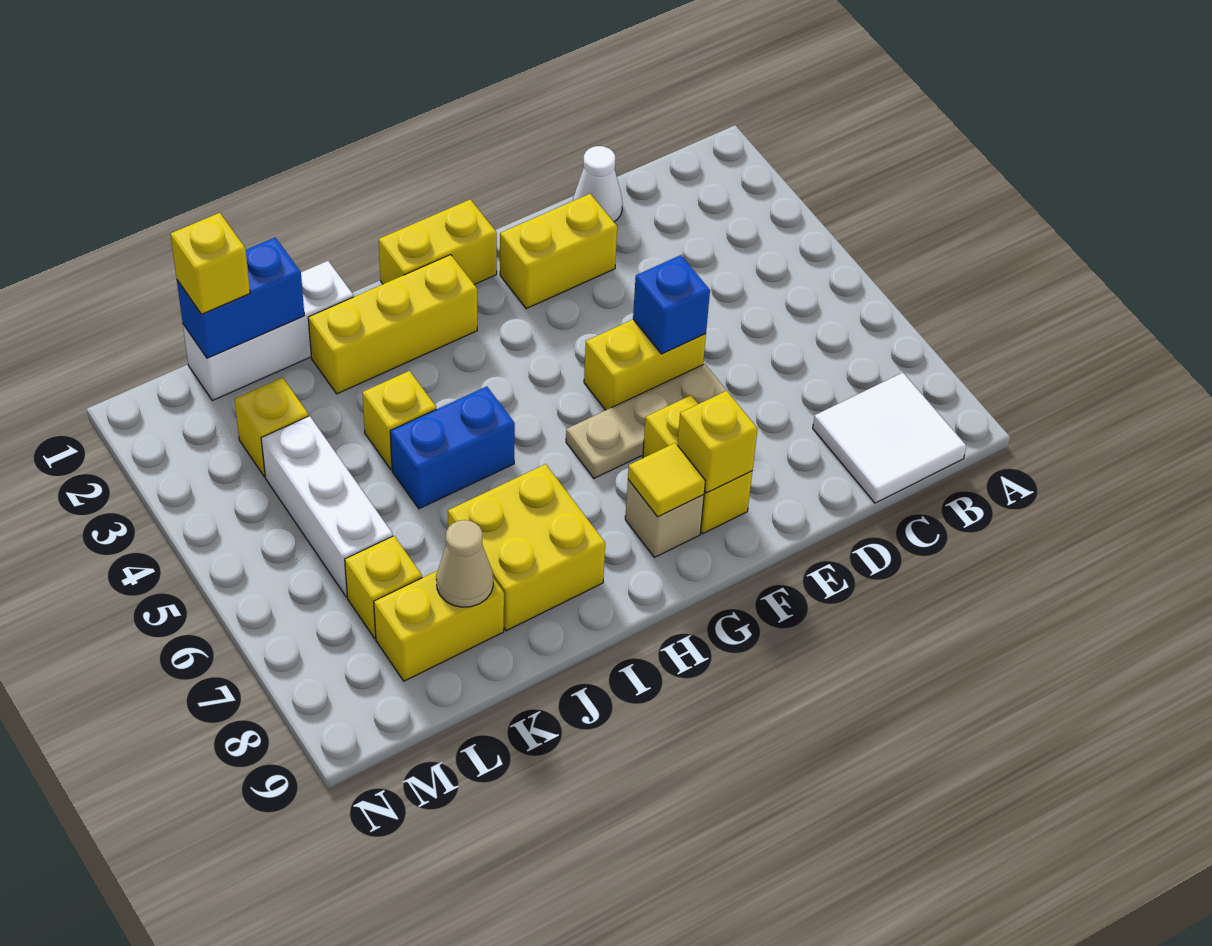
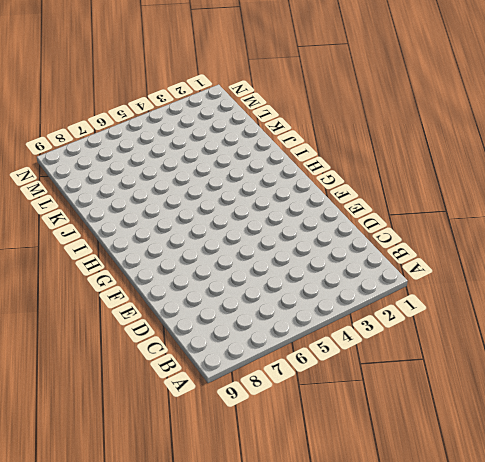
none -> white tile B8:C9 level 1
none -> white cone D1 level 1
none -> yellow brick E2:F2 level 1

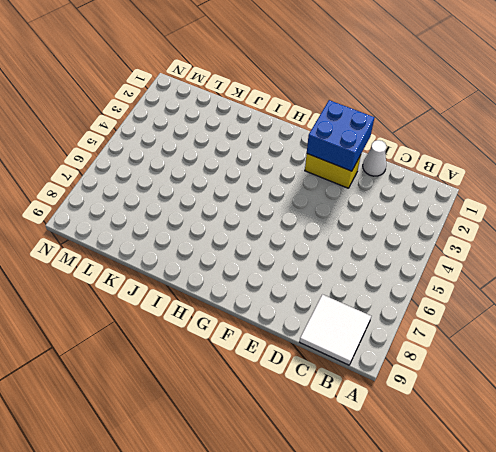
blue brick E1:F2 level 2 -> none
none -> yellow brick E5:F5 level 1
none -> tan plate E6:G6 level 1
none -> yellow brick F7:F8 level 1

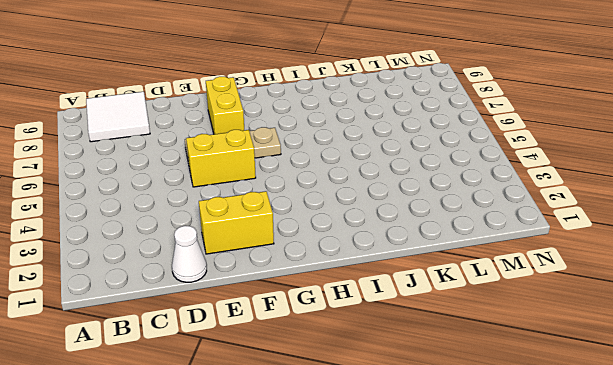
none -> yellow brick G1:H1 level 1
none -> tan brick G8 level 1
none -> yellow brick H2:J2 level 1

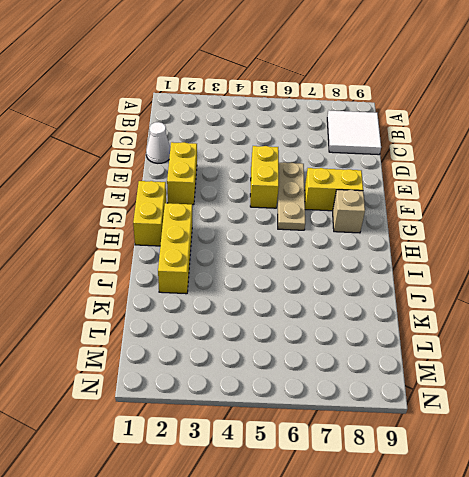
none -> blue brick I5:J5 level 1
none -> yellow brick I7:J8 level 1
none -> white brick J1:L1 level 1

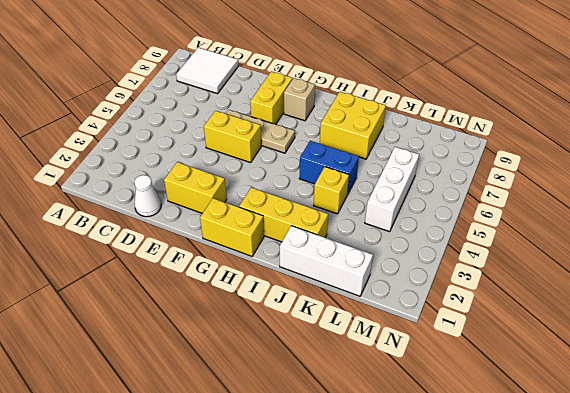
none -> yellow brick K8:L8 level 1
none -> yellow brick L3 level 1
none -> yellow brick L7 level 1

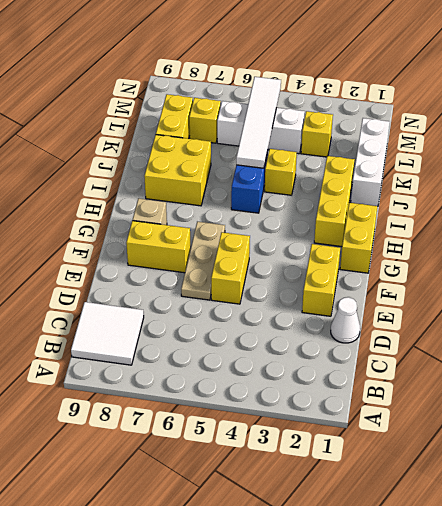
white tile J5:M5 level 2 -> none
none -> blue brick E5 level 2
none -> yellow brick F8 level 2
none -> yellow tile G8 level 2

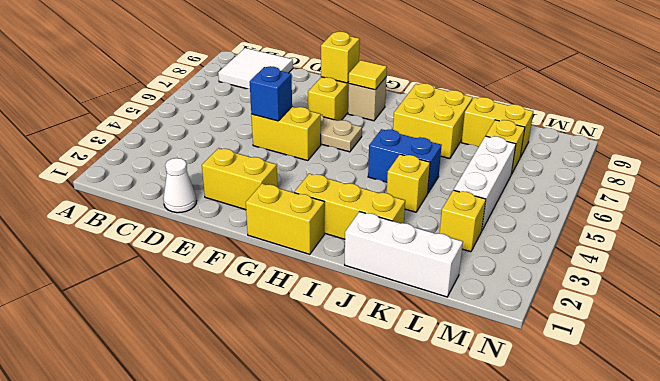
none -> blue brick K1:L1 level 2
none -> tan cone K8 level 2
none -> yellow brick L1 level 3

